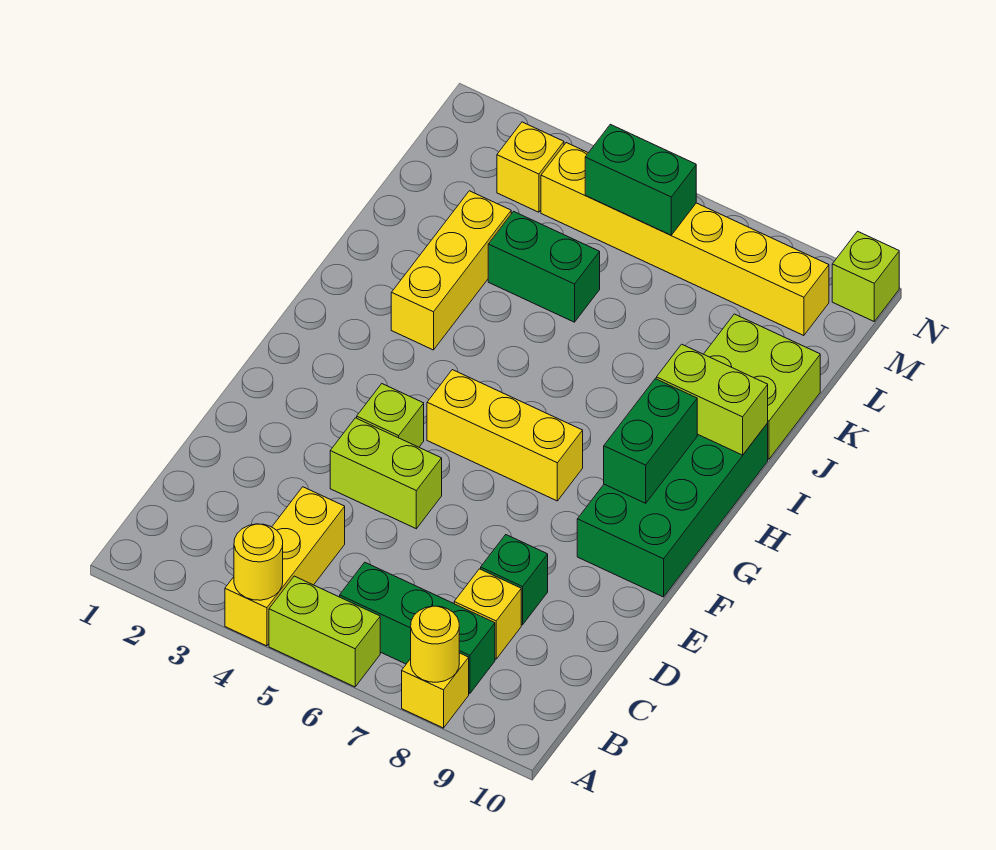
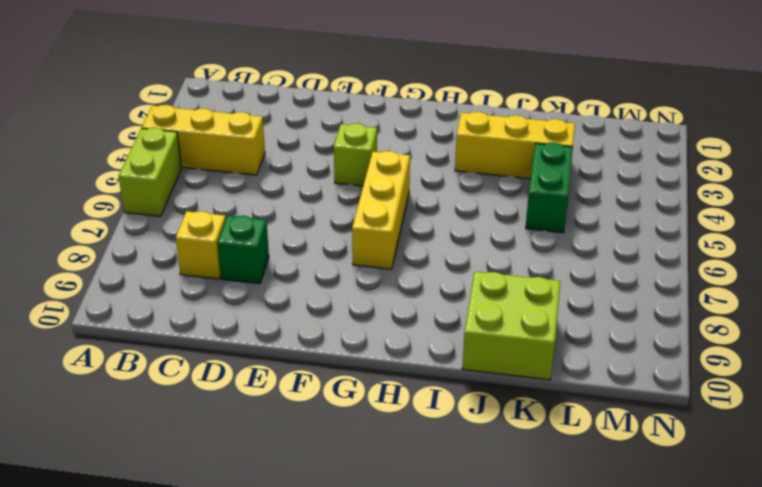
none -> yellow brick A8 level 1
none -> green brick B6:B8 level 1
none -> lime brick E4:E5 level 1

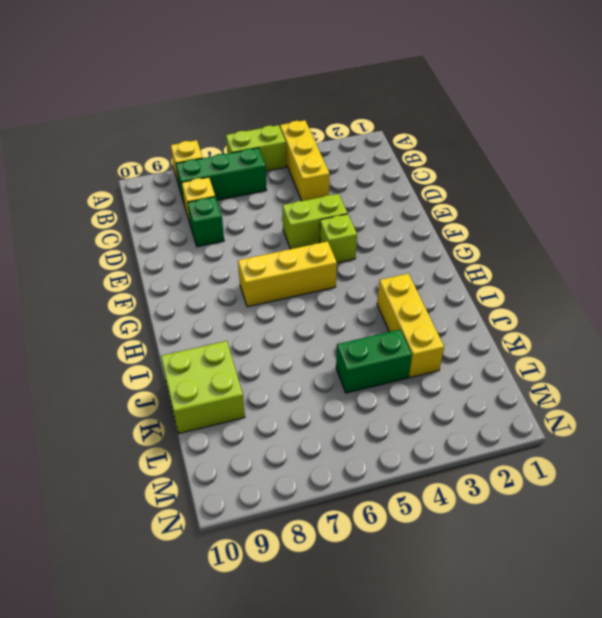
none -> green brick F9:I10 level 1
none -> yellow brick M3 level 1
none -> yellow brick M4:M9 level 1

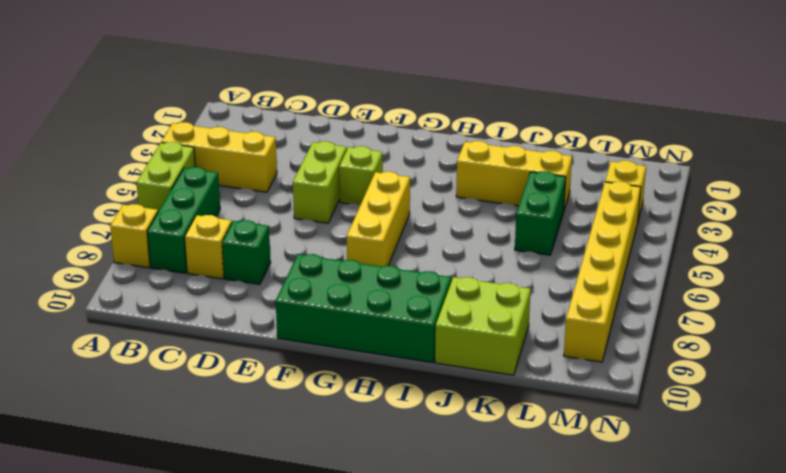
none -> lime brick N10 level 1
none -> yellow round brick A4 level 2
none -> yellow round brick A8 level 2

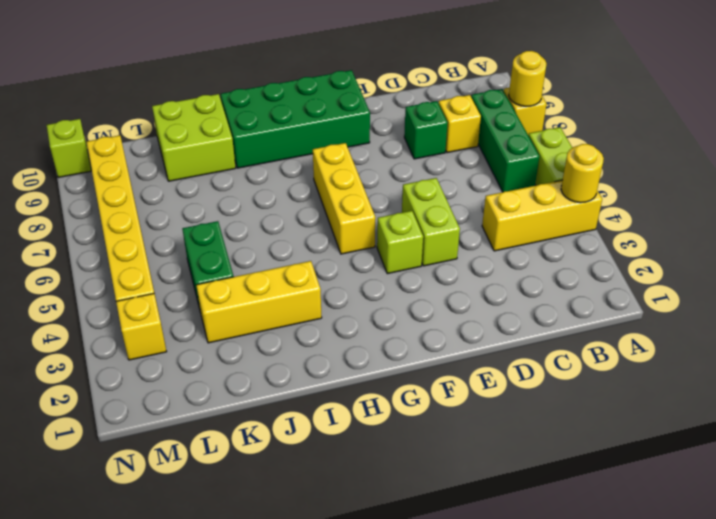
none -> green brick G9:H9 level 2
none -> lime brick I9:I10 level 2
none -> green brick M5:M6 level 2

